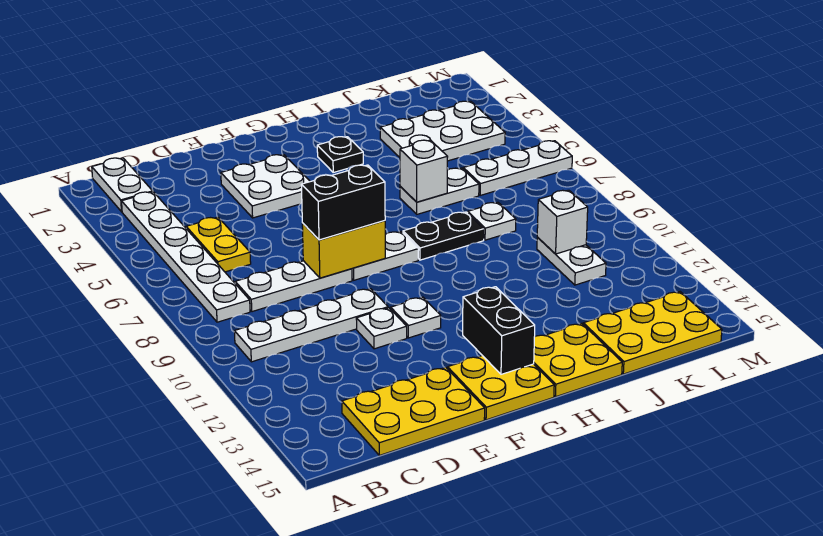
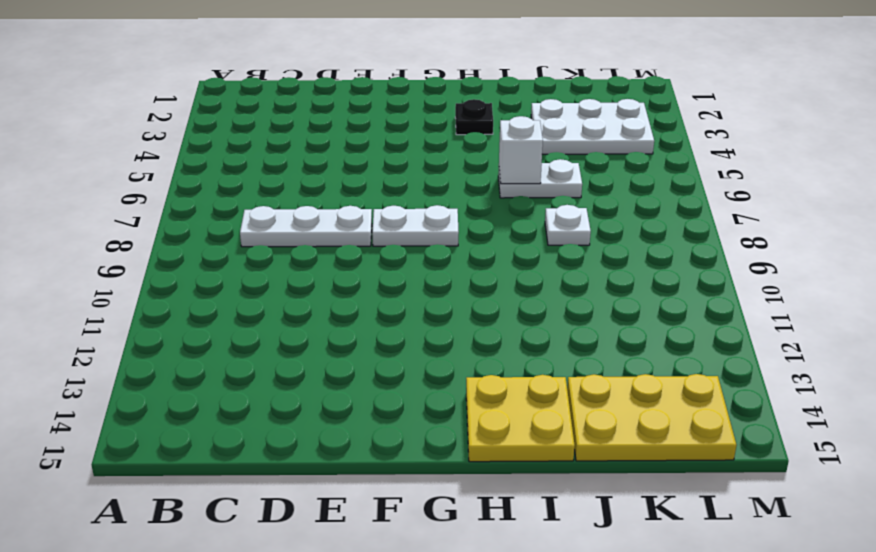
none -> white plate B1:B2 level 1
none -> white plate B3:B8 level 1
none -> white plate B10:E10 level 1

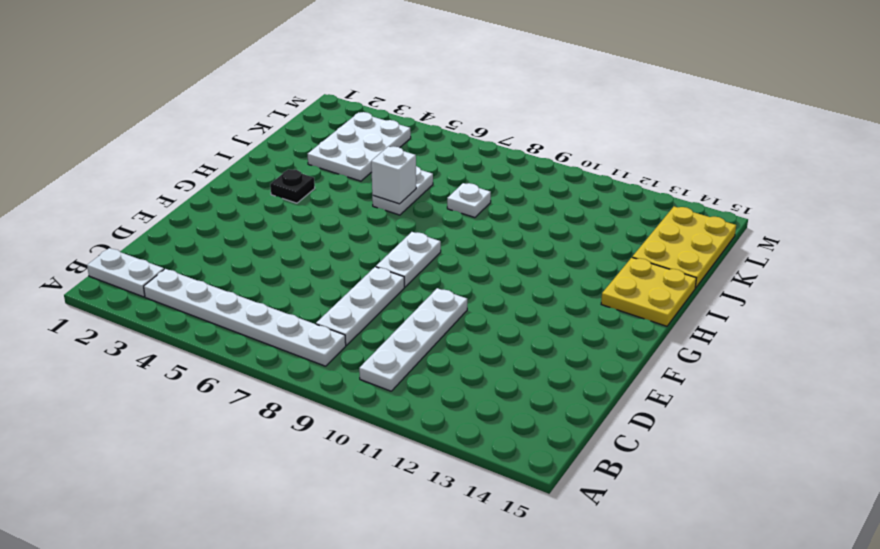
none -> yellow plate C5:C6 level 1
none -> yellow plate C14:E15 level 1
none -> white plate E3:F4 level 1

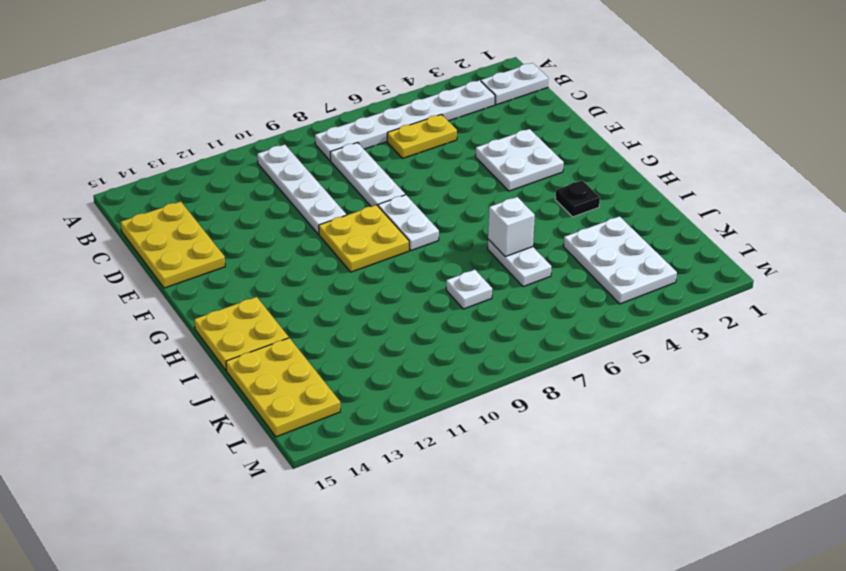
yellow plate F9:G10 level 1 -> yellow plate F14:G15 level 1
none -> white plate E11 level 1
none -> white plate F11 level 1
none -> black plate H8:I8 level 1

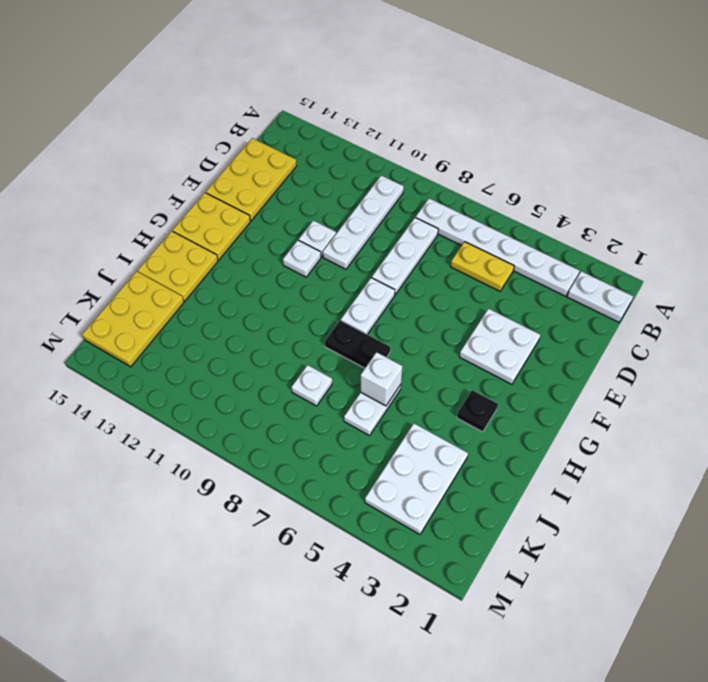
black plate H7:H8 level 1 -> black plate H8:I8 level 1
none -> white plate K6:M6 level 1
none -> white plate K10:K11 level 1
none -> yellow brick E8:F8 level 2

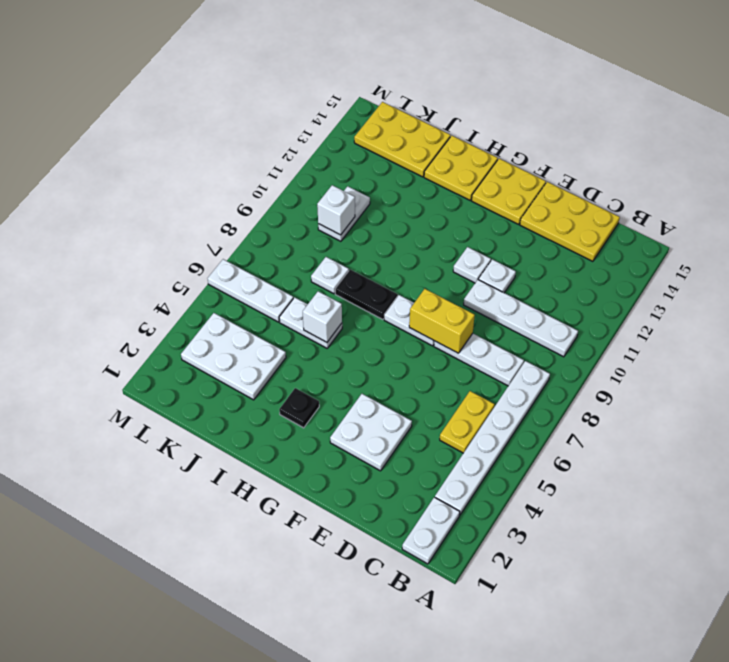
none -> black brick G13:G14 level 2
none -> black brick E8:F8 level 3

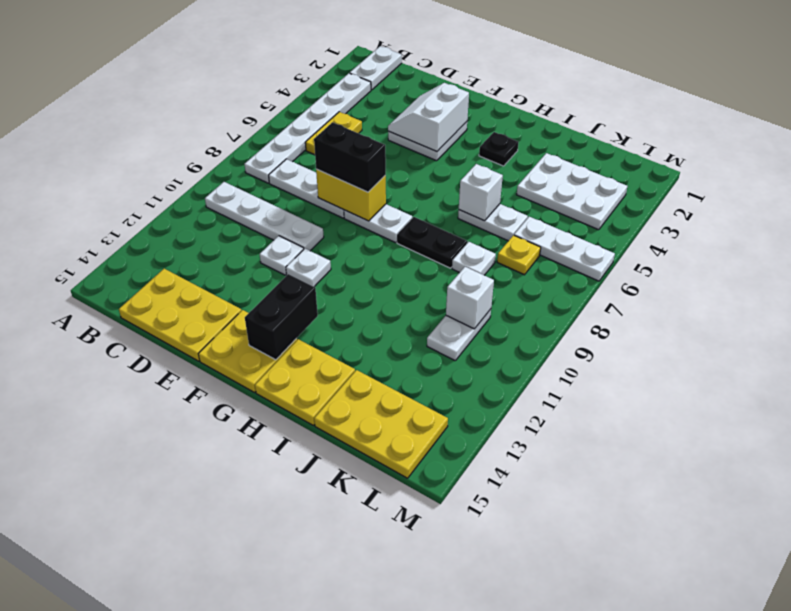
white slope E3:F4 level 2 top F -> none
yellow plate K7 level 1 -> none

